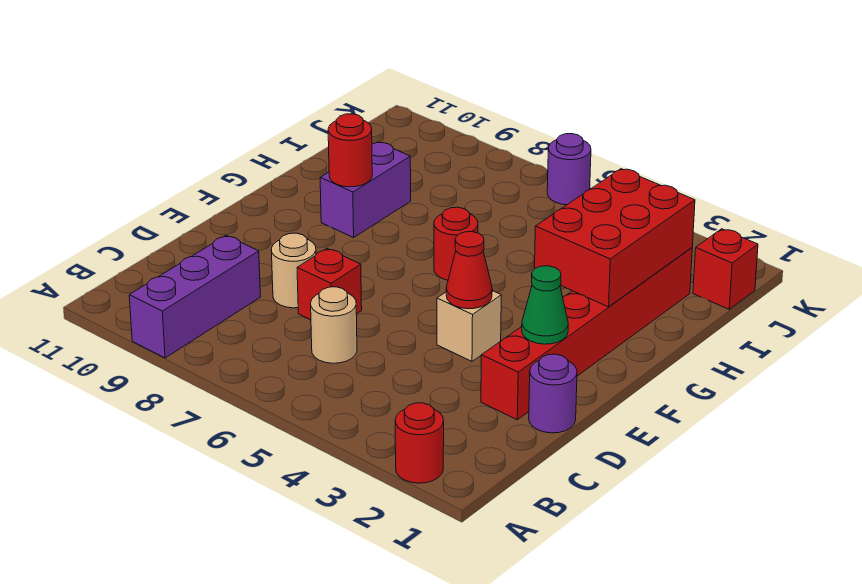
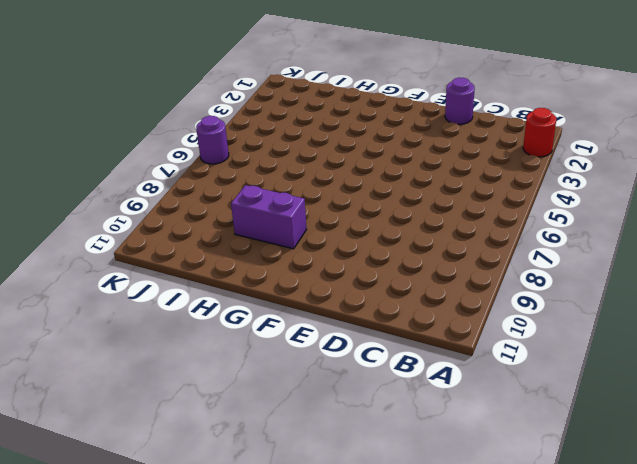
none -> purple brick A9:C9 level 1
none -> tan round brick C6 level 1
none -> red brick D2:I2 level 1

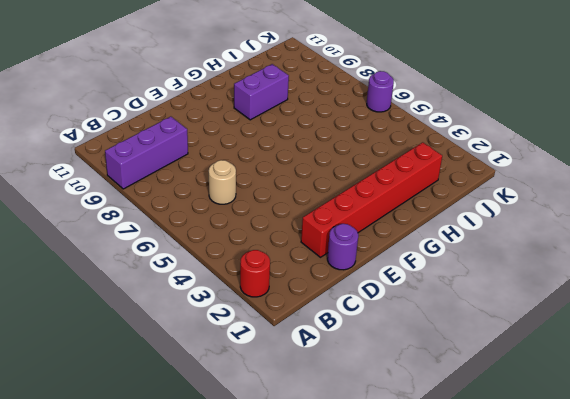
none -> red brick D7 level 1
none -> tan round brick D8 level 1
none -> tan brick E4 level 1

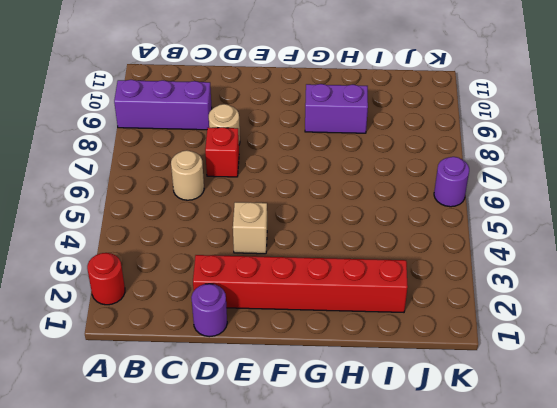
none -> red round brick G6 level 1
none -> red brick J1 level 1
none -> green cone E2 level 2

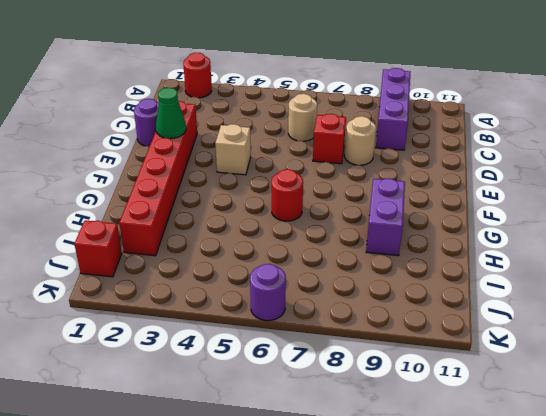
none -> red cone E4 level 2
none -> red brick G2:I3 level 2
none -> red round brick G9 level 2

